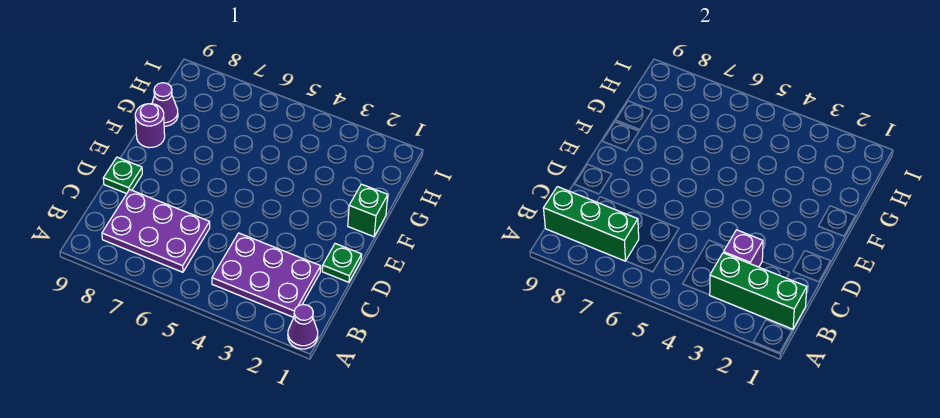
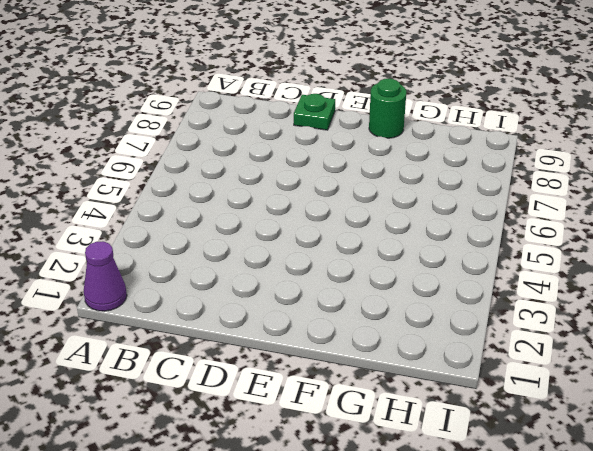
green round brick F9 level 1 -> purple round brick F9 level 1
none -> purple plate B2:C4 level 1
none -> purple plate B6:C8 level 1

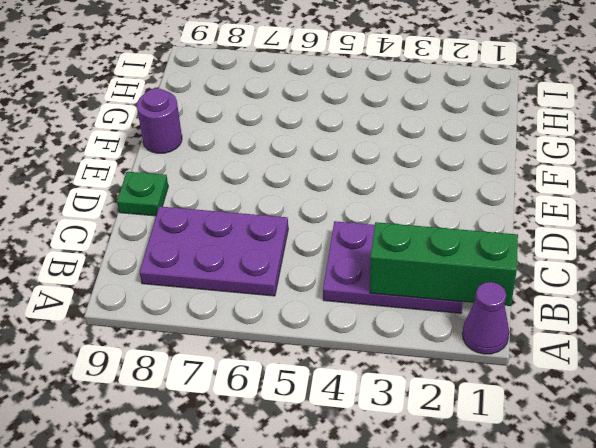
none -> green plate D1 level 1
none -> green brick F1 level 1

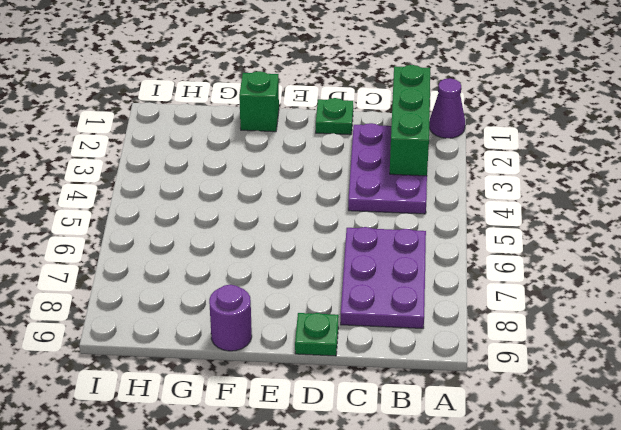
none -> purple cone G9 level 1
none -> green brick B7:B9 level 2

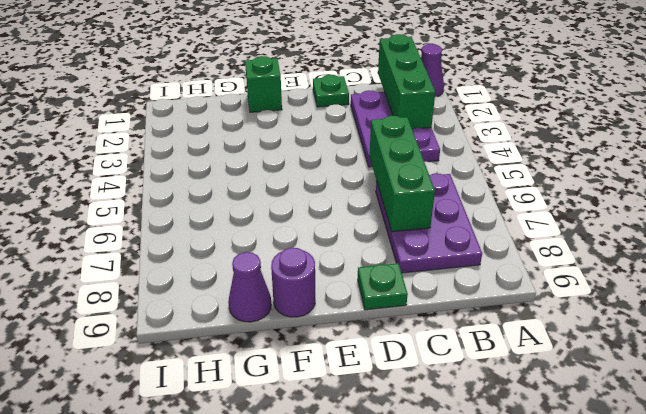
green brick C5:C7 level 2 -> green brick B7:B9 level 2
none -> purple brick C3 level 2

